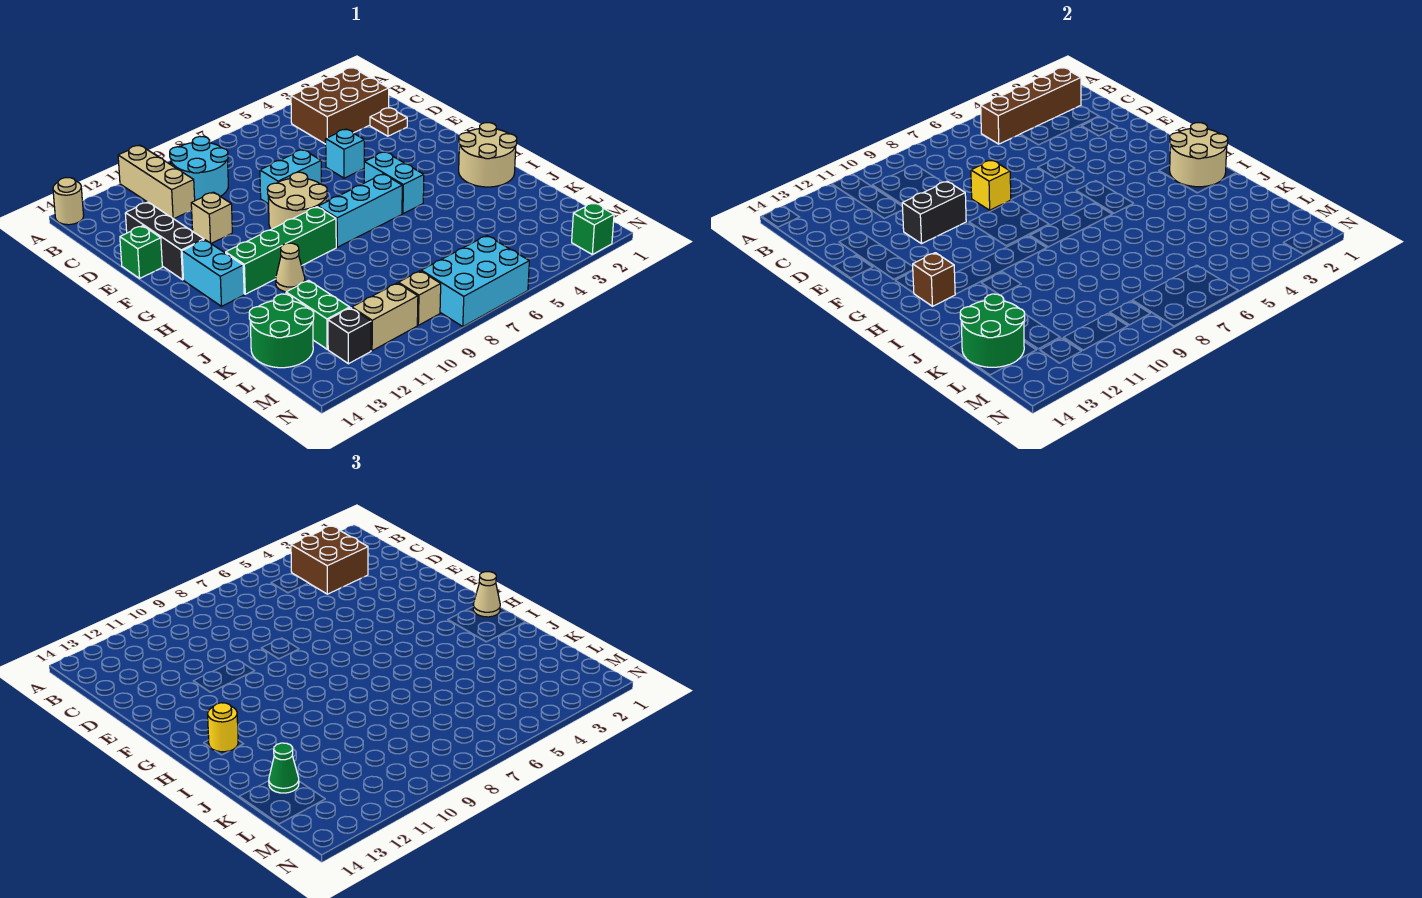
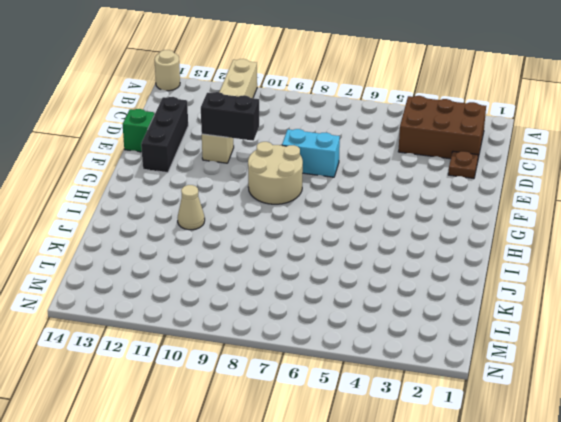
none -> cyan round brick B9:C10 level 1
none -> cyan brick E5 level 1
none -> cyan brick G5:H5 level 1
none -> cyan brick G13:H13 level 1

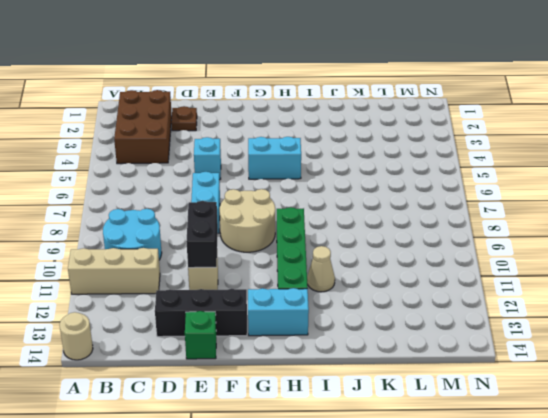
none -> tan round brick H1:I2 level 1
none -> cyan brick H6:H8 level 1
none -> green brick K12:L12 level 1
none -> green round brick K13:L14 level 1

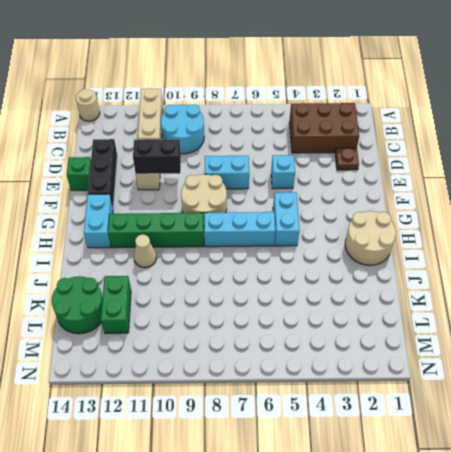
none -> cyan brick M6:N8 level 1
none -> tan brick M9 level 1
none -> tan brick M10:M11 level 1
none -> black brick M12 level 1

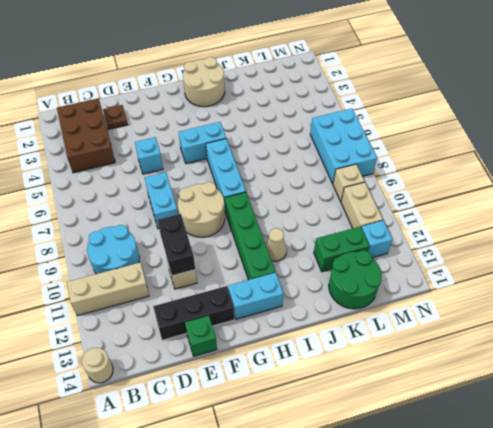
cyan brick M12 level 1 -> black brick M12 level 1
none -> green brick N2 level 1
none -> brown brick B2:B5 level 2
none -> yellow brick E8 level 2
none -> tan round brick H1:I2 level 2

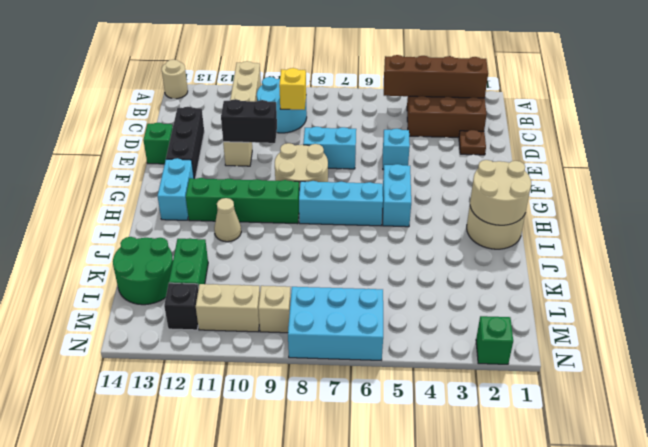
yellow brick C9 level 2 -> yellow brick E8 level 2
none -> brown brick H13 level 2
none -> green round brick K13:L14 level 2
none -> brown brick B3:C4 level 3
none -> tan cone H1 level 3

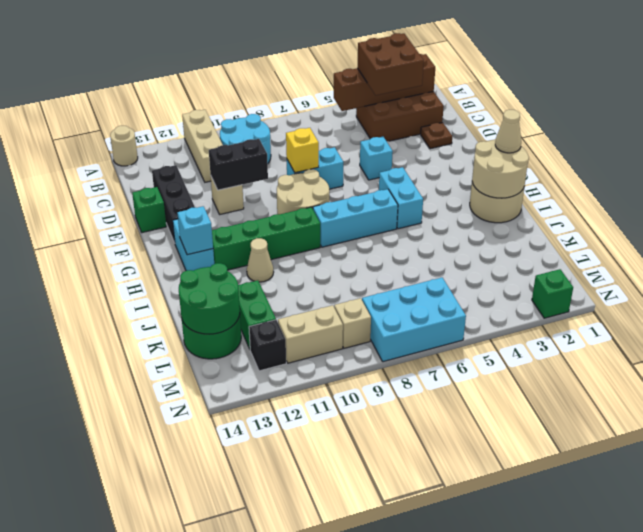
cyan brick H13 level 2 -> brown brick H13 level 2
none -> yellow round brick H13 level 3
none -> green cone K13 level 3

